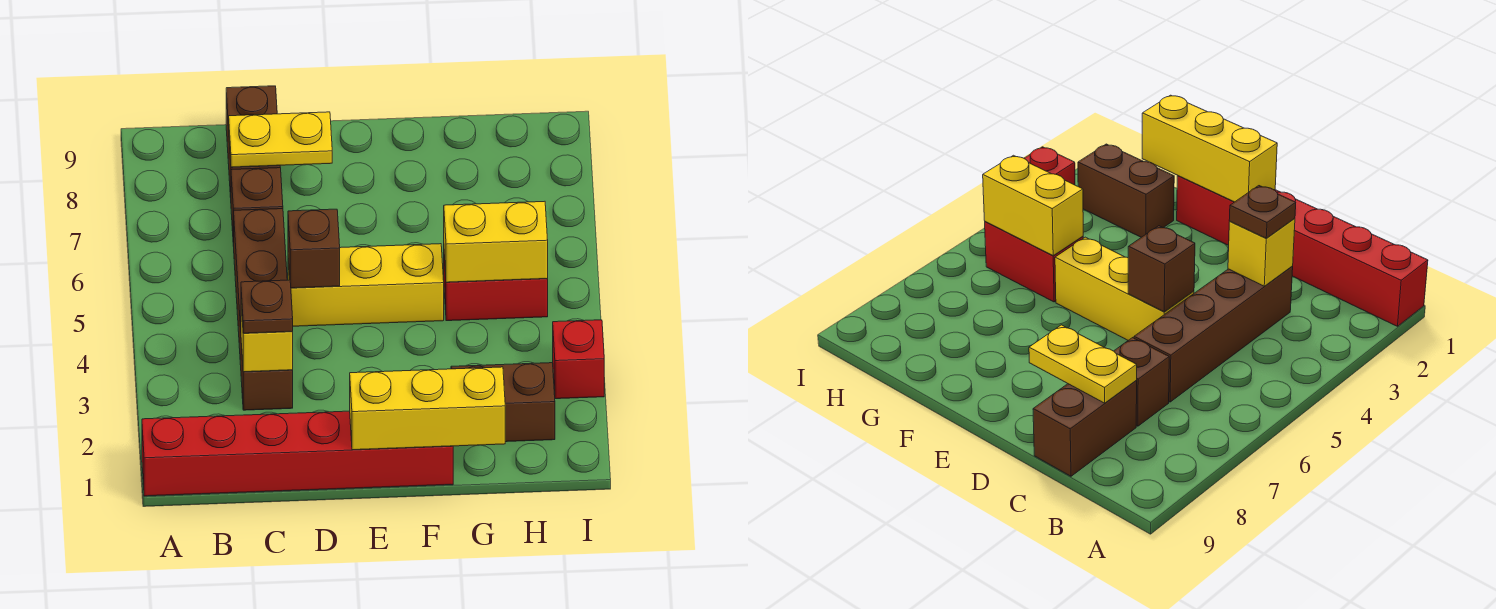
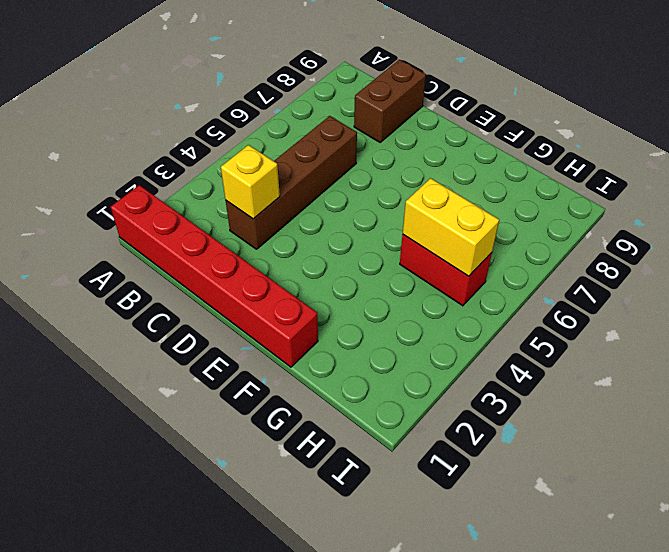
none -> brown brick C7 level 1
none -> yellow brick D5:F5 level 1
none -> brown brick G2:H2 level 1

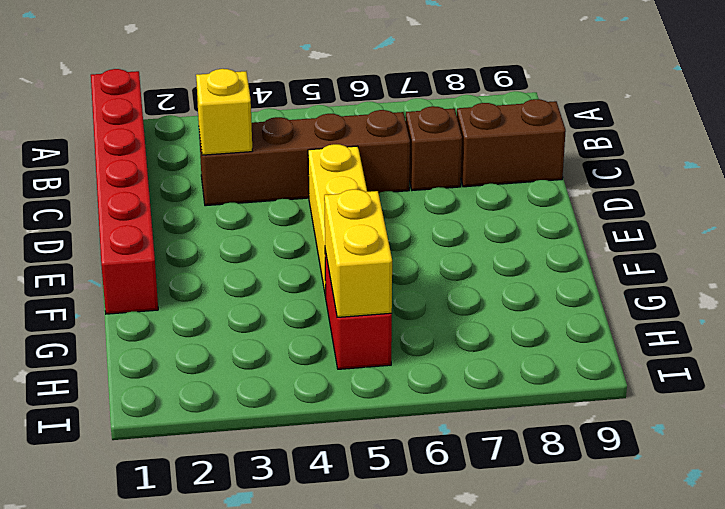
none -> brown brick G2:H2 level 1
none -> red brick I3 level 1
none -> yellow plate C8:D8 level 2

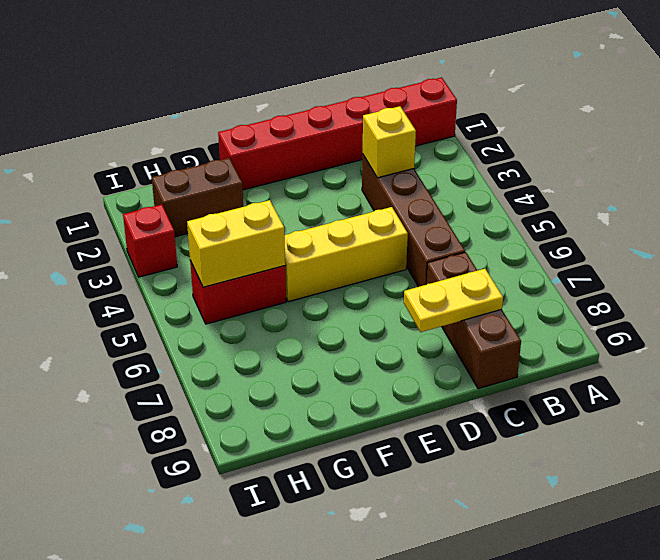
none -> brown brick D5 level 2
none -> yellow brick E1:G1 level 2
none -> brown plate C3 level 3

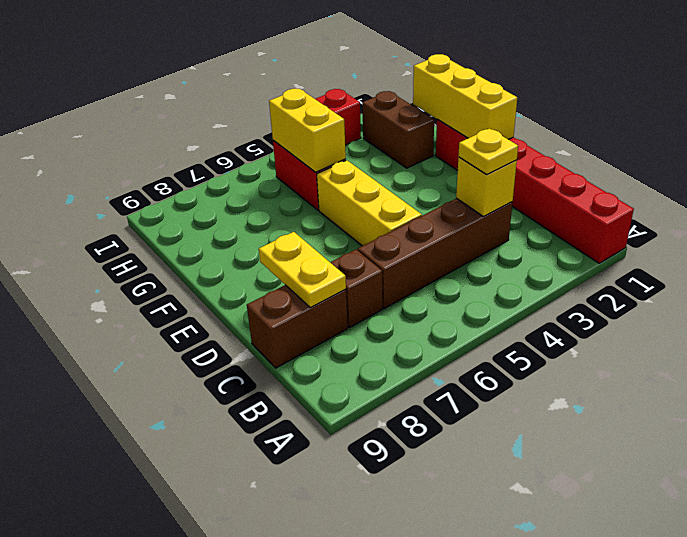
yellow plate C3 level 3 -> brown plate C3 level 3
none -> brown brick D5 level 2

